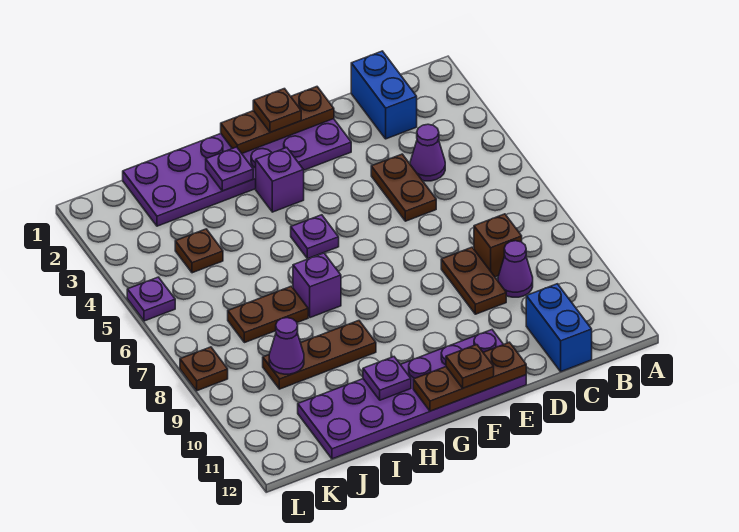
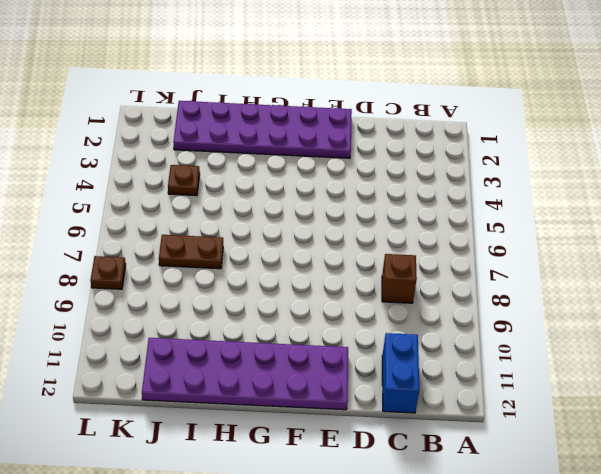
none -> blue brick C1:C2 level 1
none -> purple cone C4 level 1
none -> purple cone C9 level 1

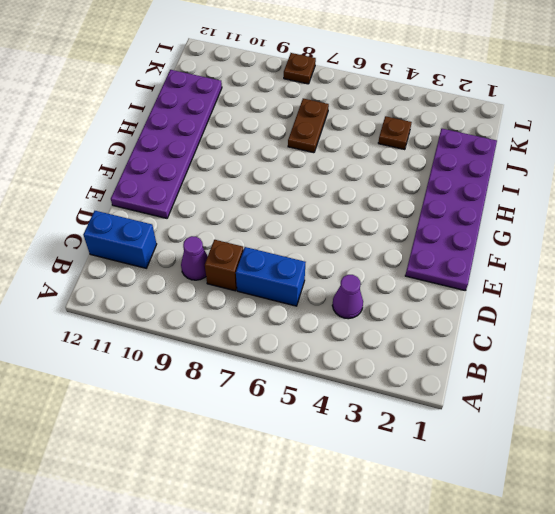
blue brick C6:C7 level 1 -> blue brick C1:C2 level 1
none -> brown plate D4:D5 level 1
none -> brown plate D8:D9 level 1
none -> purple brick G3 level 1

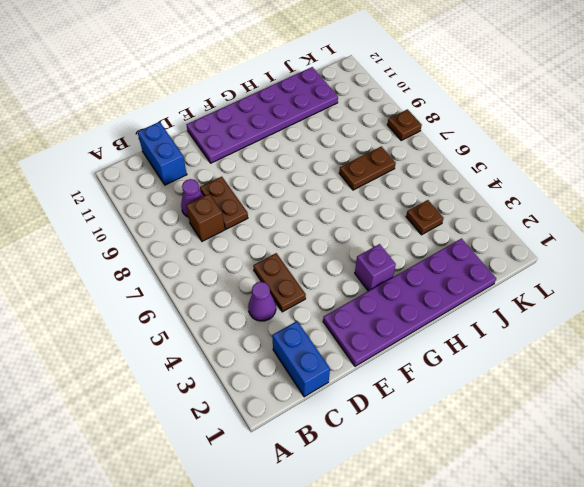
none -> purple plate G5 level 1
none -> purple brick H7 level 1
none -> brown plate H9:J9 level 1

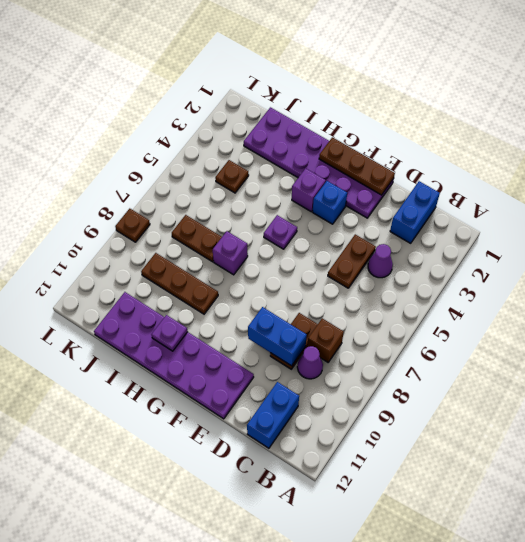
blue brick D9:E9 level 2 -> none
blue brick F3 level 1 -> none
none -> purple plate L5 level 1
none -> brown plate E12:G12 level 2
none -> purple plate H2 level 2

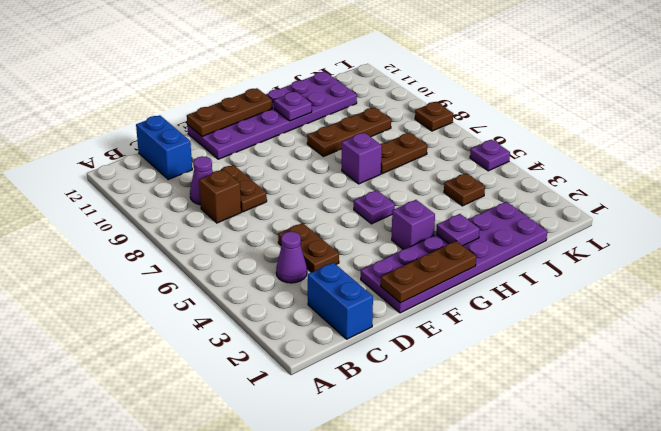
none -> purple cone J9 level 2
none -> brown plate F1 level 3
none -> brown plate F12 level 3

